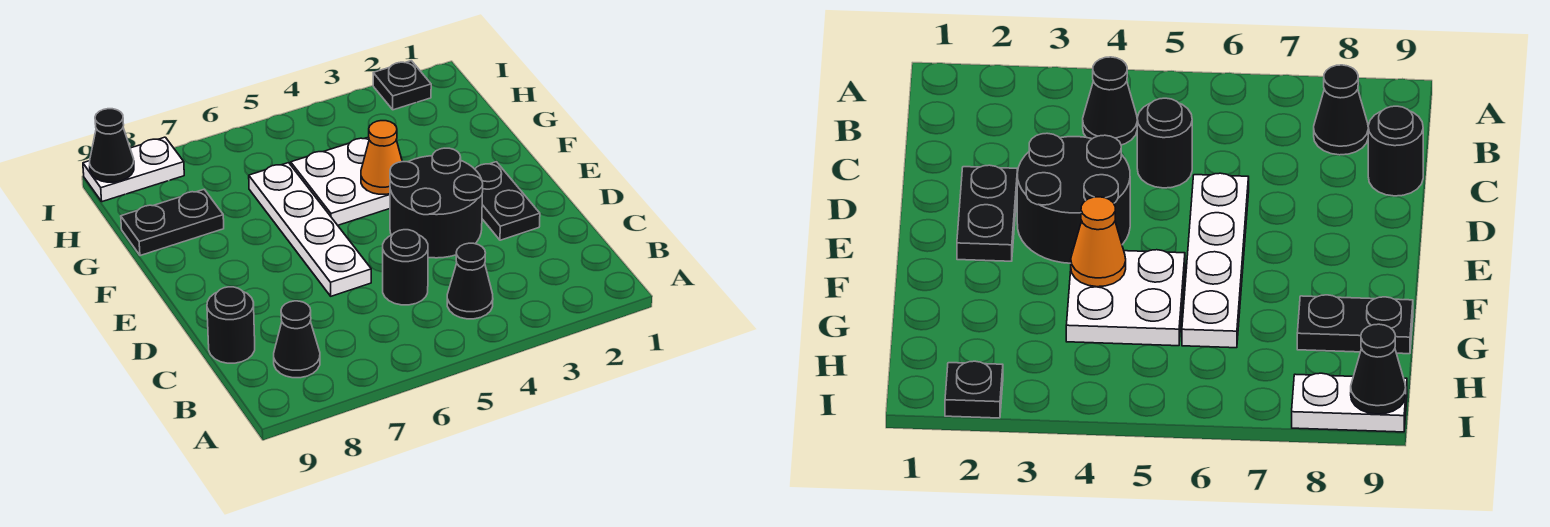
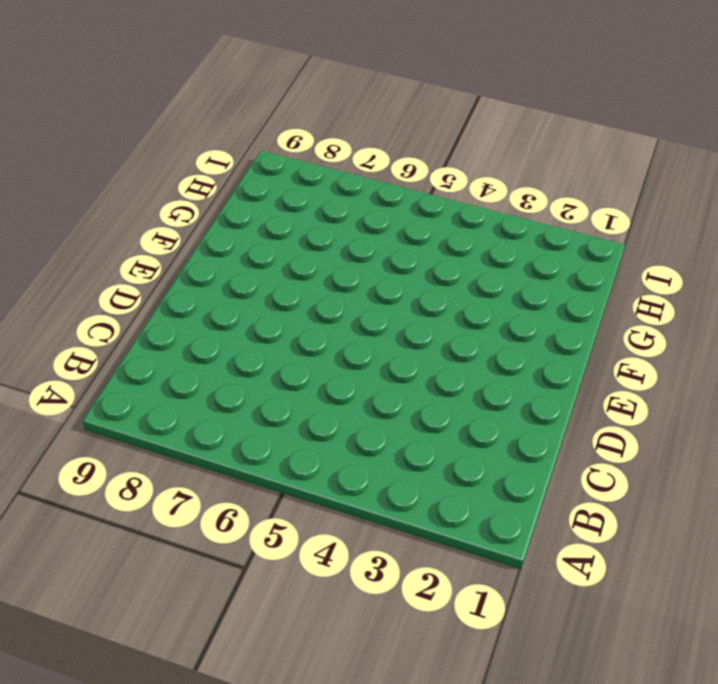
none -> black cone B4 level 1
none -> black cone B8 level 1
none -> black round brick C5 level 1

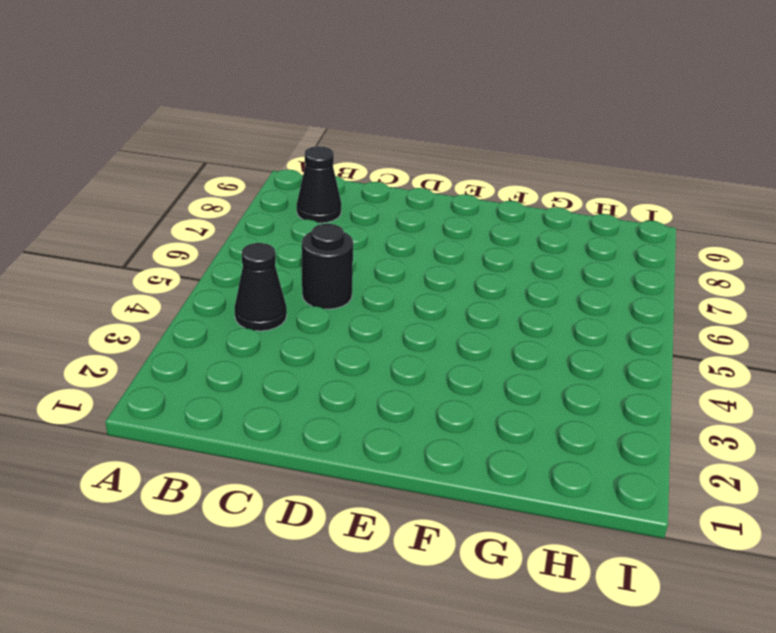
none -> black round brick C9 level 1
none -> black plate D2:E2 level 1
none -> black round brick D3:E4 level 1

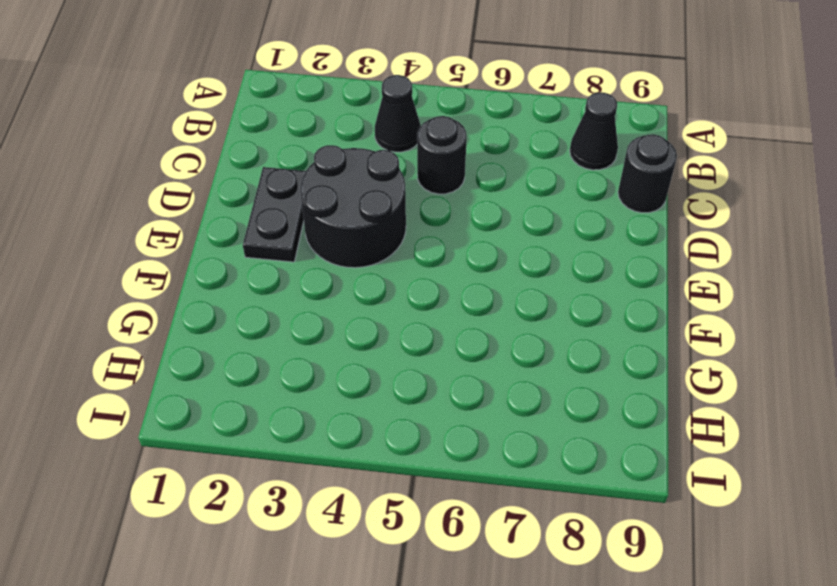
none -> white plate D6:G6 level 1
none -> white plate F4:G5 level 1
none -> black plate G8:G9 level 1

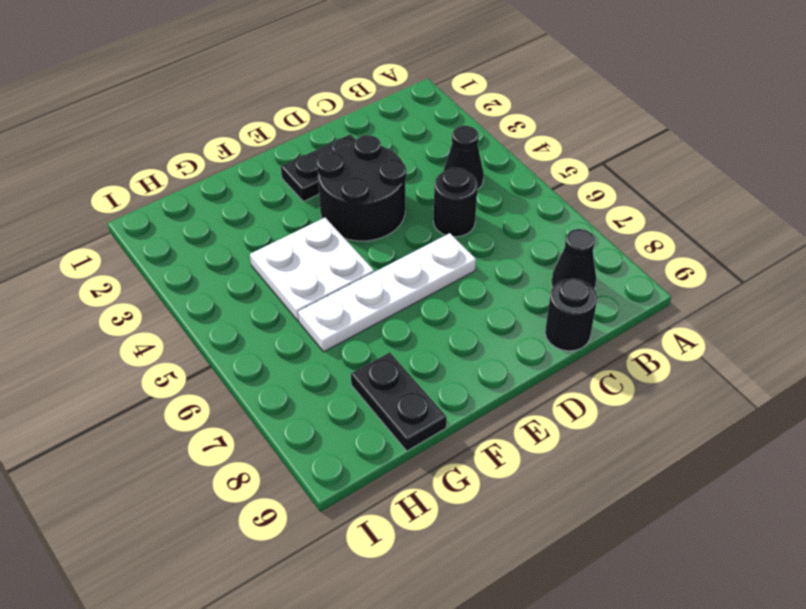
none -> black plate I2 level 1
none -> white plate I8:I9 level 1
none -> orange cone F4 level 2

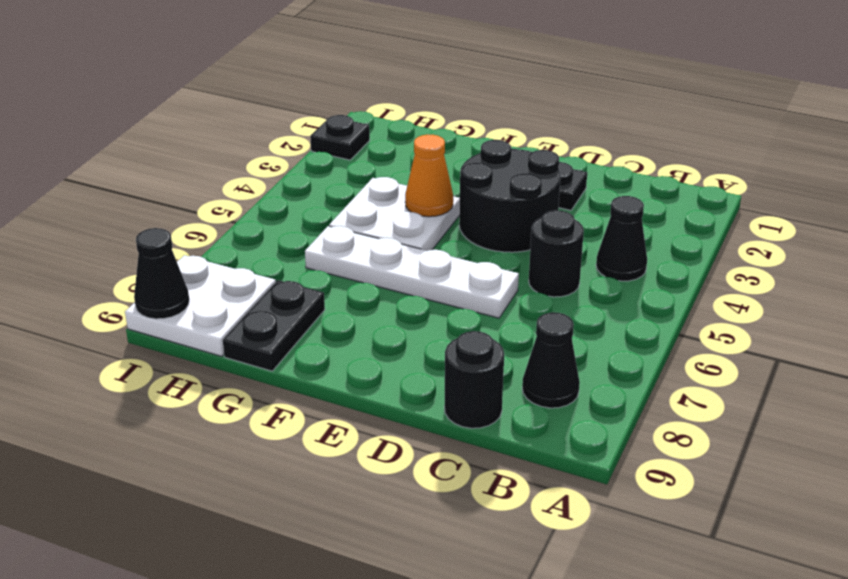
white plate H8:I9 level 1 -> white plate I8:I9 level 1

